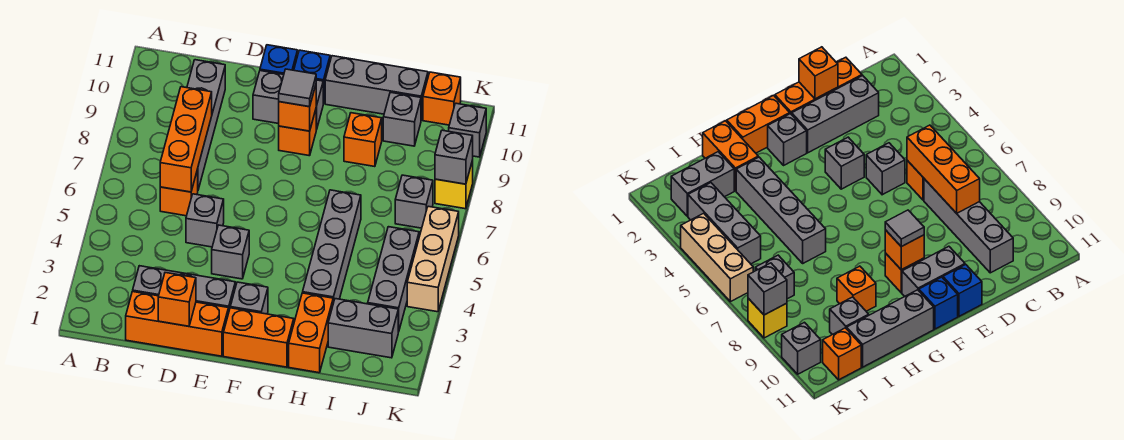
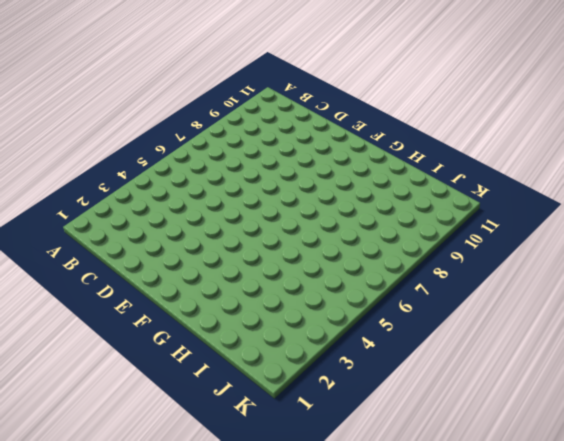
none -> orange brick C1:E1 level 1
none -> grey brick C2:E2 level 1
none -> orange brick C6 level 1

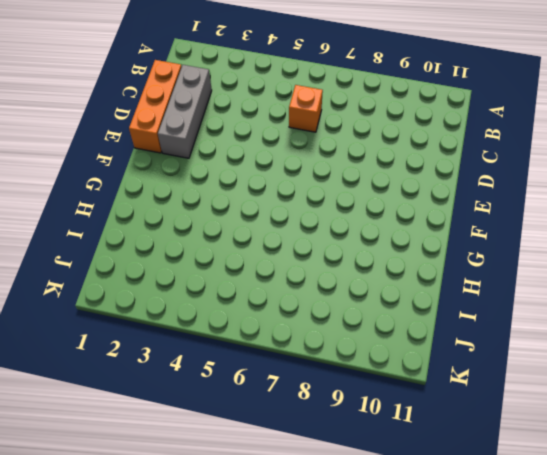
none -> grey brick C7:C10 level 1
none -> grey brick D5 level 1
none -> grey brick E4 level 1

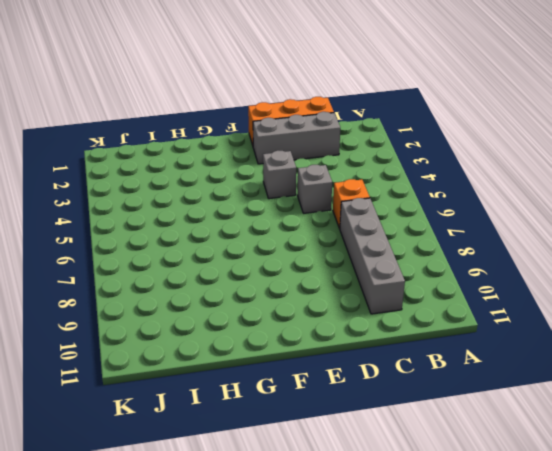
none -> grey brick E10:F10 level 1
none -> blue brick E11 level 1
none -> orange brick F1:G1 level 1

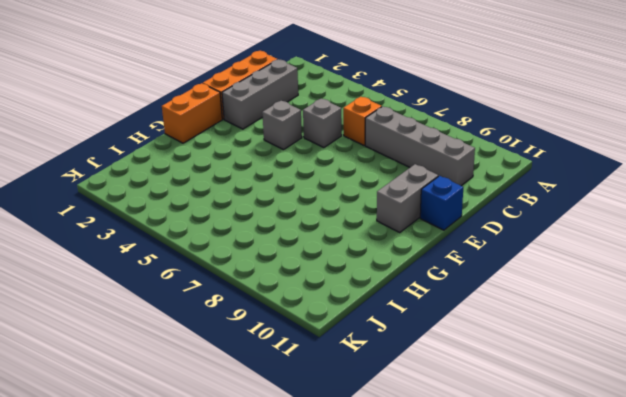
none -> grey brick F2 level 1
none -> orange brick F9 level 1
none -> blue brick F11 level 1

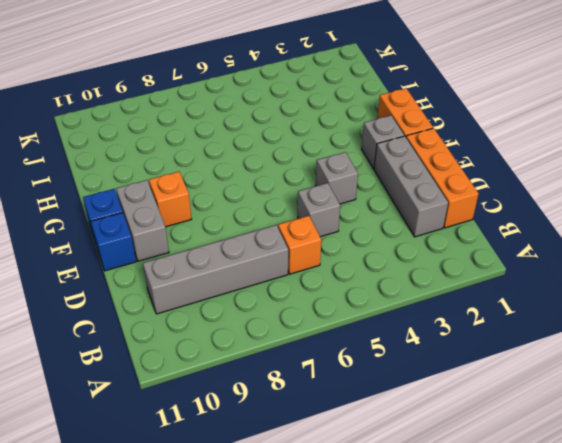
none -> grey brick G11:I11 level 1
none -> orange brick H1:H2 level 1
none -> grey brick H3:H6 level 1

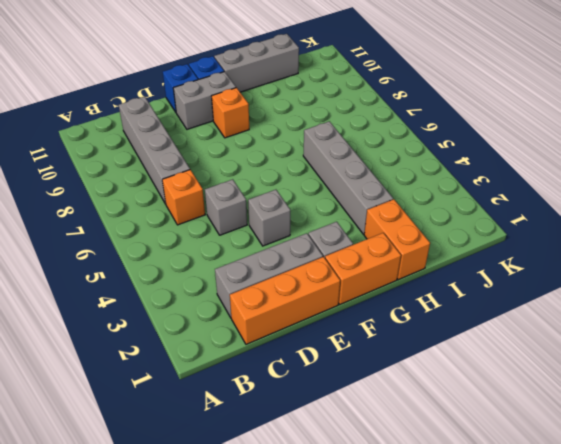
none -> orange brick H9 level 1
none -> grey brick I2:J2 level 1
none -> grey brick I10 level 1

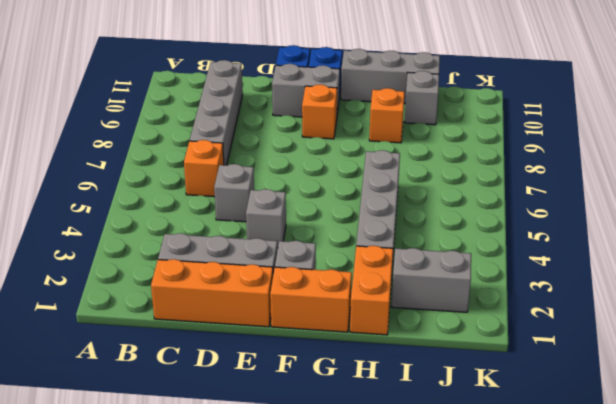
none -> grey brick J3:J5 level 1
none -> grey brick J7 level 1
none -> orange brick J11 level 1

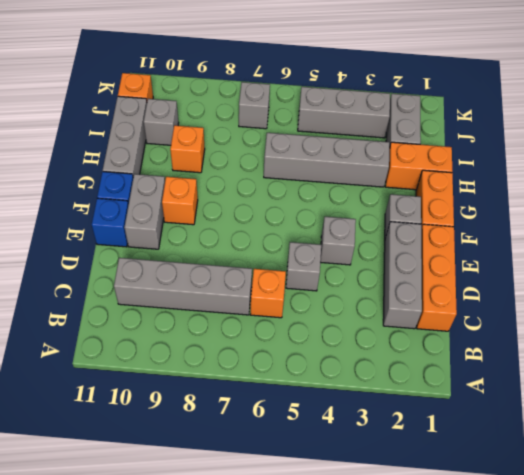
none -> tan brick K4:K6 level 1
none -> yellow brick K8 level 1
none -> grey brick K10 level 1

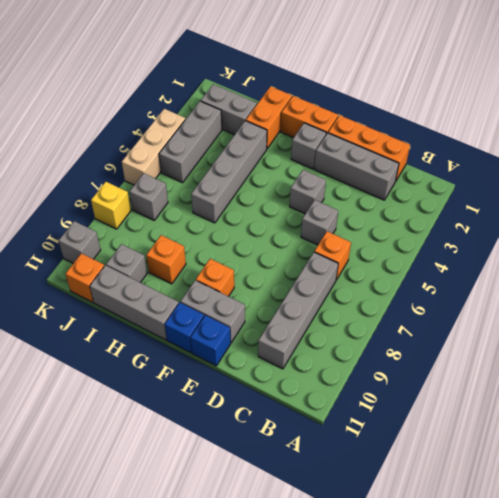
none -> orange brick C6:C8 level 2
none -> orange brick D1 level 2
none -> orange brick F9 level 2

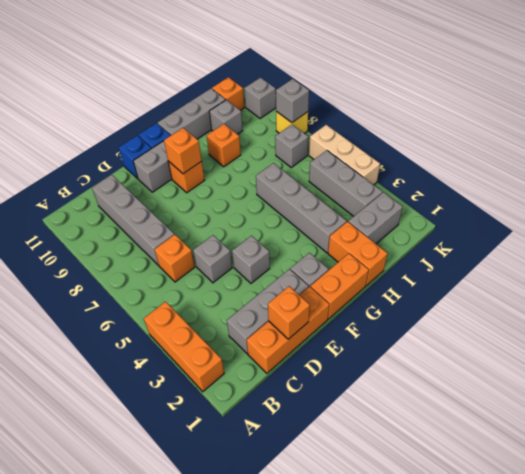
orange brick A2:A4 level 1 -> orange brick C6:C8 level 2
none -> grey tile F9 level 3

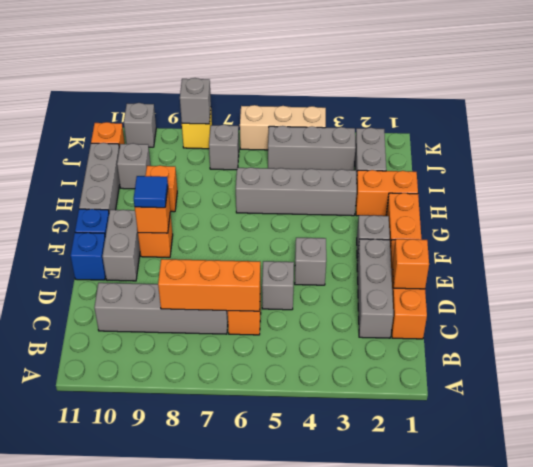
blue tile F9 level 3 -> grey tile F9 level 3

